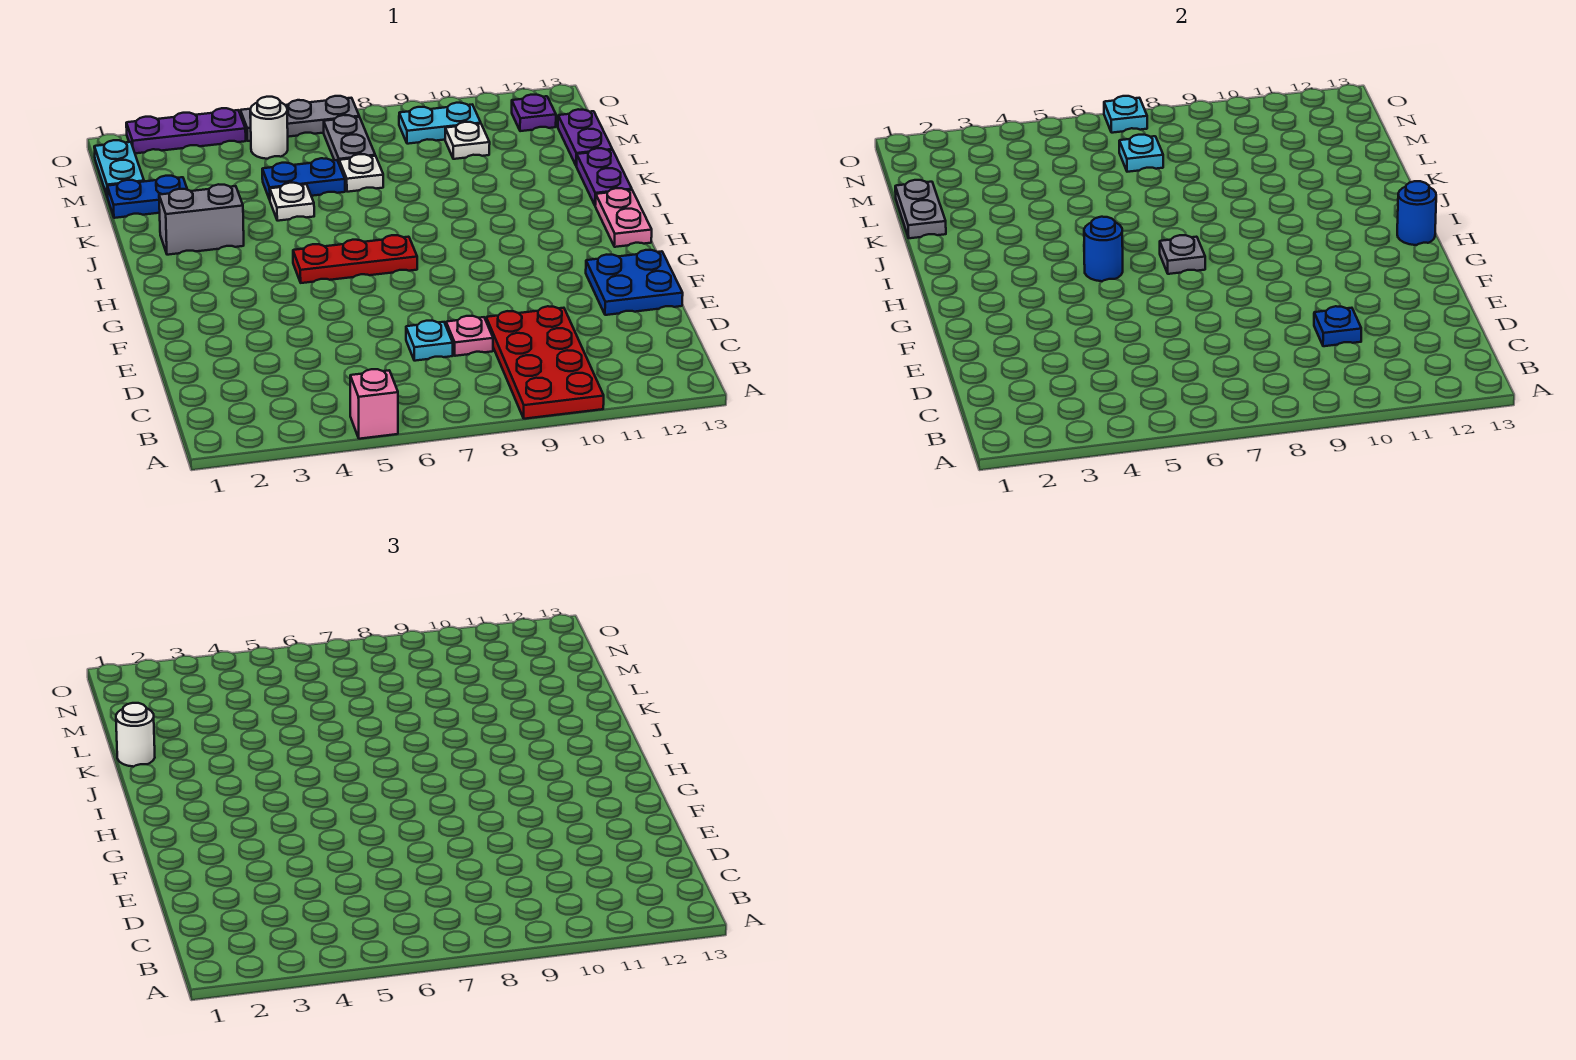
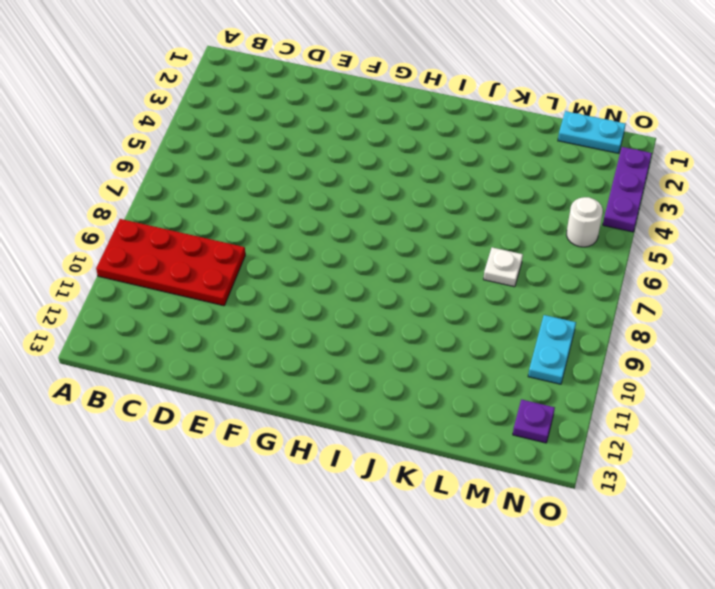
none -> pink brick A5 level 1
none -> cyan plate D7 level 1
none -> pink plate D8 level 1
none -> blue plate E12:F13 level 1

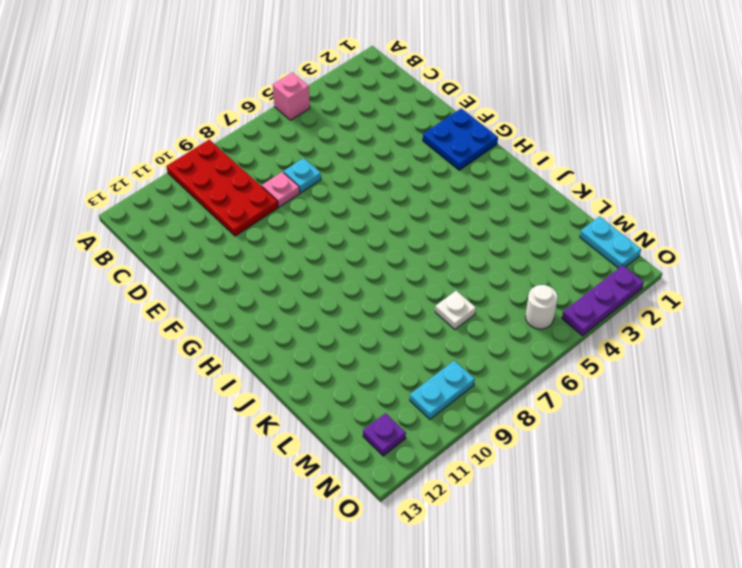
blue plate F1:G2 level 1 -> blue plate E12:F13 level 1
none -> red plate H5:H7 level 1
none -> pink plate H13:I13 level 1
none -> grey brick J2:J3 level 1
none -> purple plate J13:K13 level 1

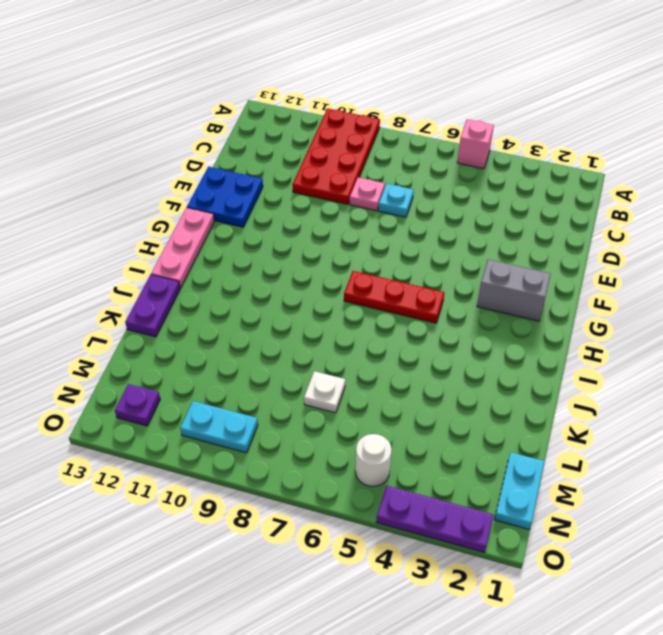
grey brick G2:G3 level 1 -> grey brick J2:J3 level 1
pink plate G13:I13 level 1 -> pink plate H13:I13 level 1
none -> white plate K5 level 1
none -> blue plate L1:L2 level 1
none -> blue plate L5:L6 level 1
none -> purple plate L13:M13 level 1

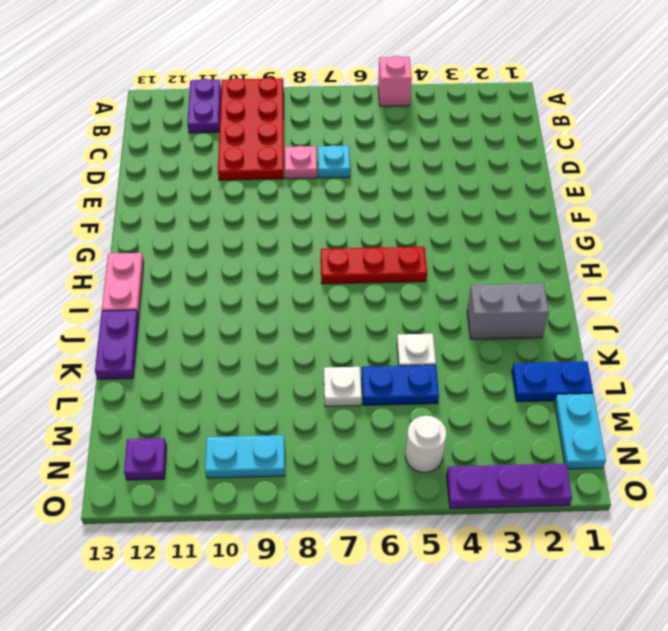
purple plate A11:B11 level 1 -> purple plate L13:M13 level 1
none -> blue plate E12:F13 level 1
none -> grey plate M7:N7 level 1
none -> white plate M10 level 1
none -> grey plate O5:O7 level 1

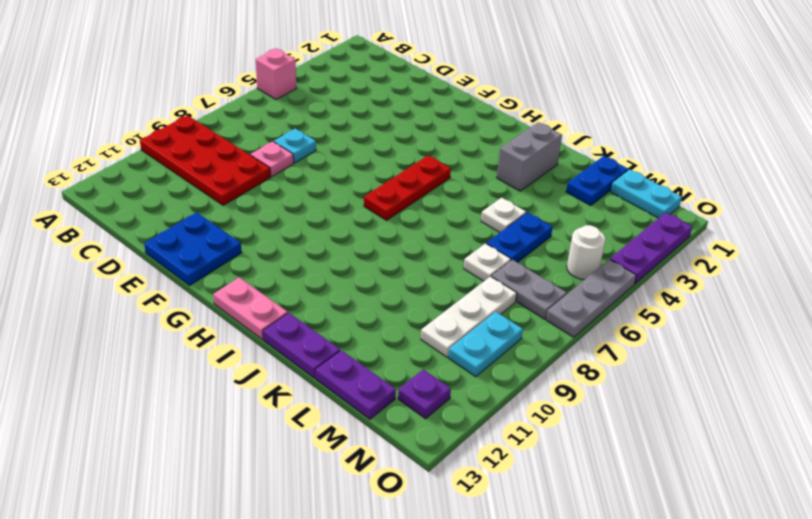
white plate M8:M10 level 1 -> white plate M10 level 1
none -> blue plate D10 level 2
none -> blue round brick H5 level 2
none -> grey plate H7 level 2
none -> blue round brick H13 level 2

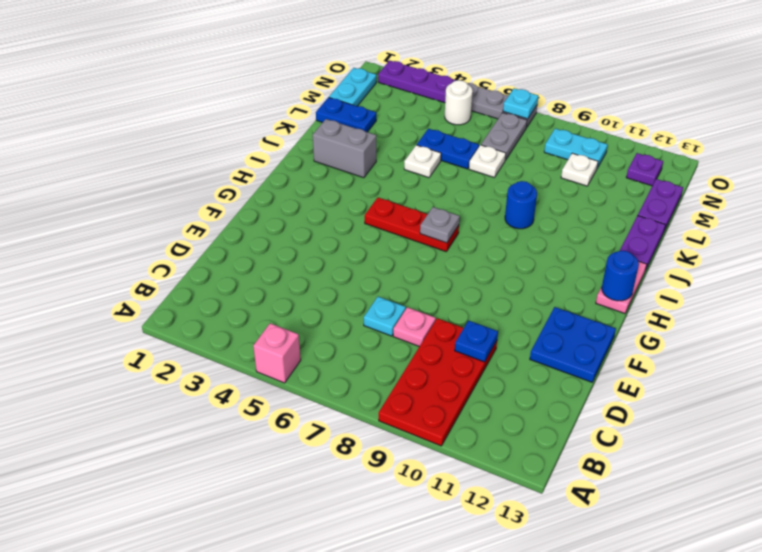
blue round brick J9 level 1 -> blue round brick H5 level 2
none -> grey plate K1:L1 level 2
none -> cyan plate M7 level 2
none -> white round brick K1 level 3

